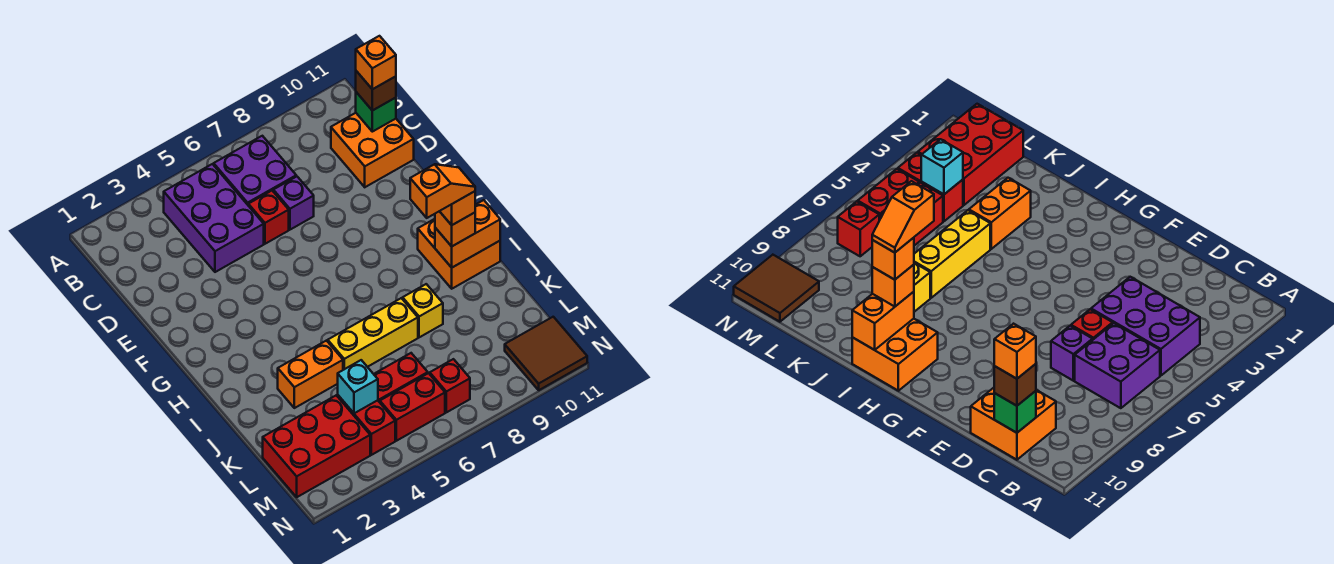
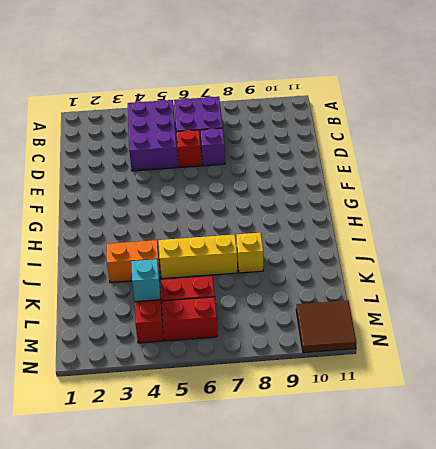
none -> orange brick C10:D11 level 1
none -> orange brick H10:I11 level 1
none -> red brick L1:M3 level 1

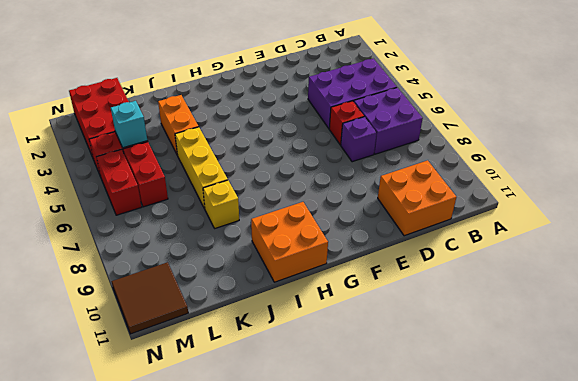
none -> red brick M7 level 1
none -> green brick C11 level 2
none -> orange brick I10:I11 level 2

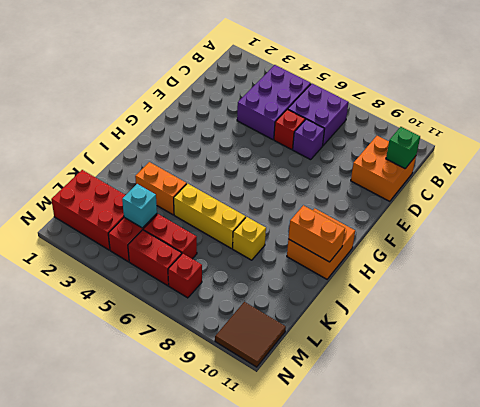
none -> brown brick C11 level 3
none -> orange brick I10 level 3
none -> orange brick C11 level 4

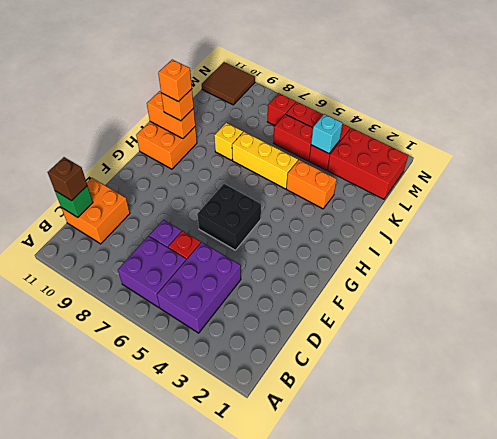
black brick F5:G6 level 1 -> none
none -> orange brick C11 level 4
none -> orange slope I9:I10 level 5 top 9

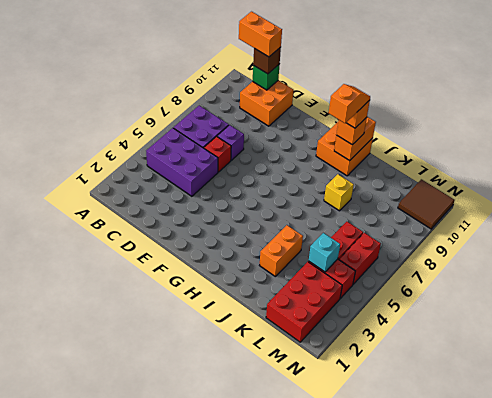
orange brick B11:C11 level 4 -> orange brick C11 level 4
none -> yellow brick J5:J7 level 1
none -> red brick M7 level 1

